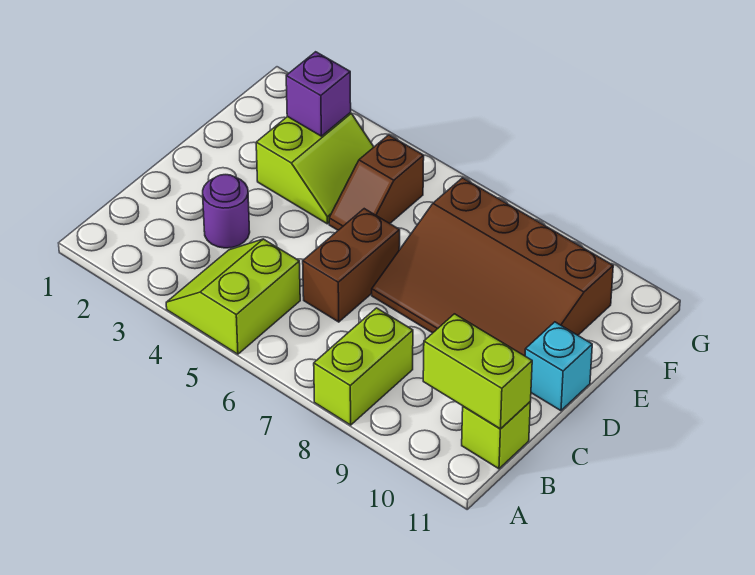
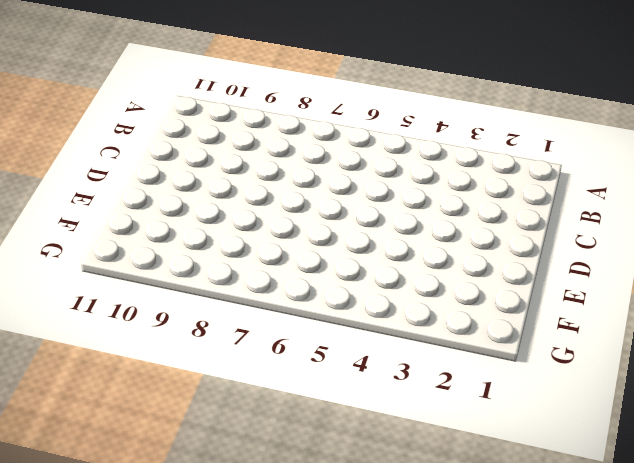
none -> lime slope A4:B5 level 1 top 5
none -> lime brick A8:B8 level 1

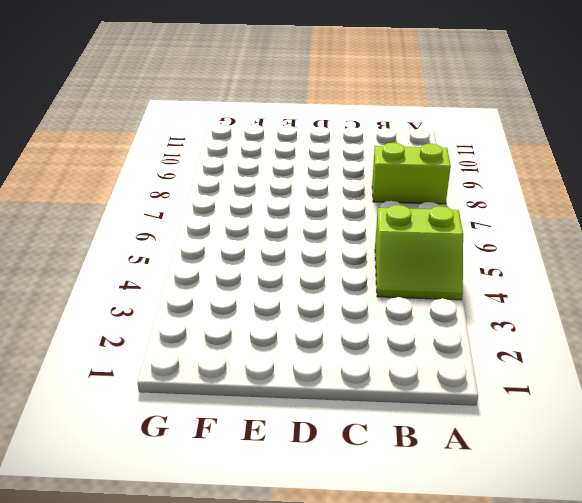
none -> lime brick B11 level 1
none -> purple round brick C3 level 1

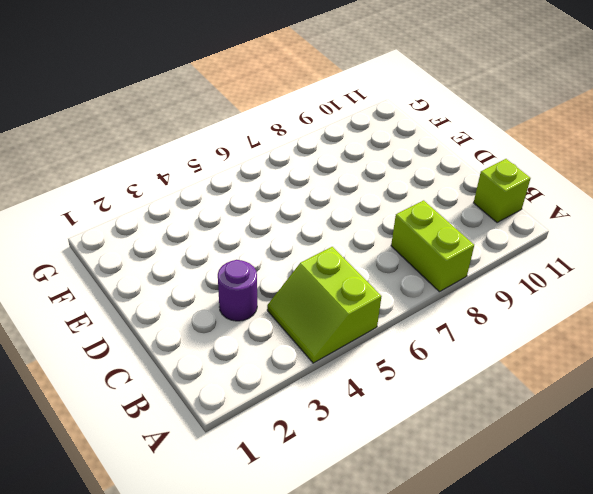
none -> brown brick C6:D6 level 1
none -> brown slope D7:F10 level 1 top F

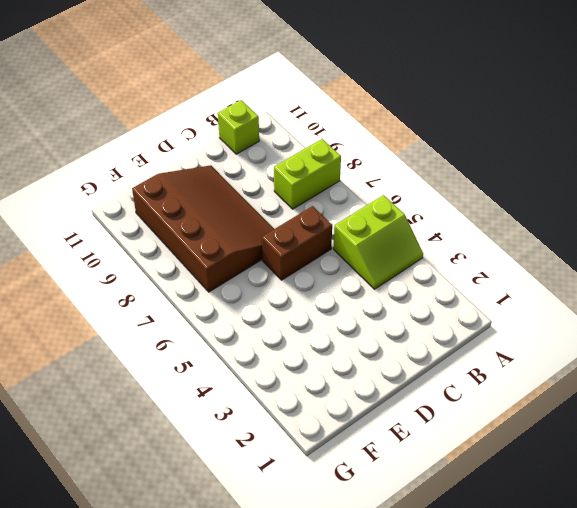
none -> purple round brick C3 level 1
none -> cyan brick D11 level 1

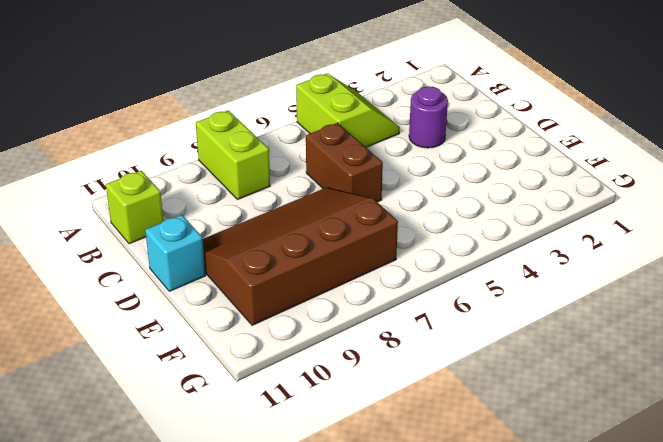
none -> lime slope E3:F4 level 1 top 3
none -> brown slope E5:F5 level 1 top F

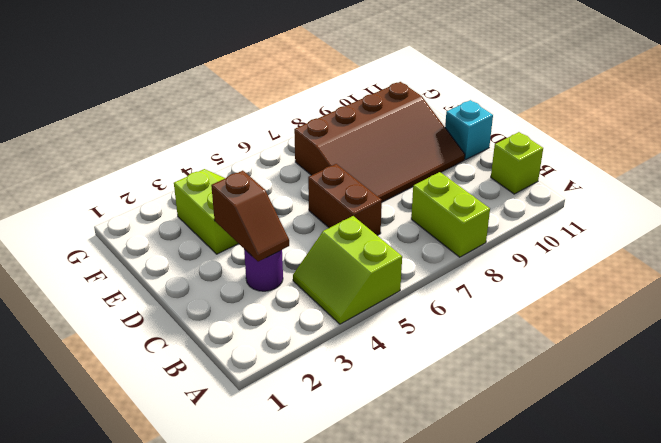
brown slope C3:D3 level 2 top D -> brown slope E5:F5 level 1 top F
none -> lime brick B10:B11 level 2
none -> purple brick F3 level 2

